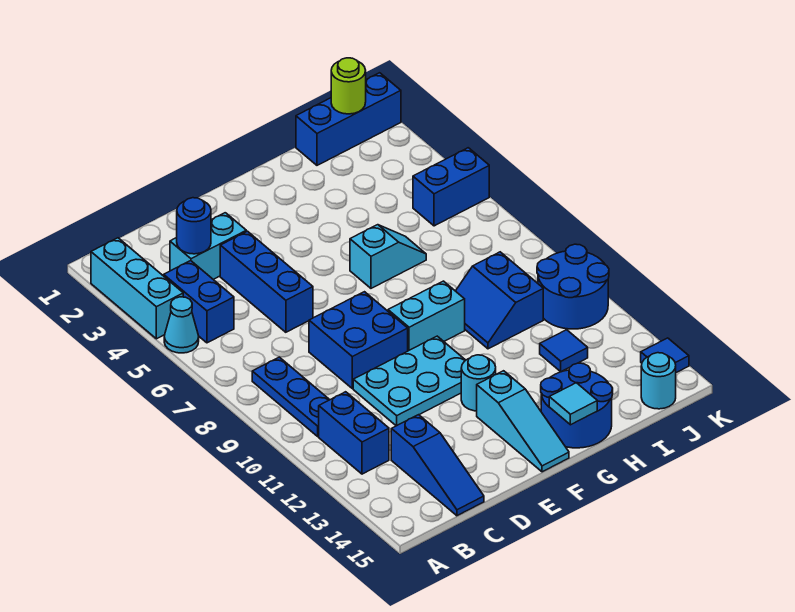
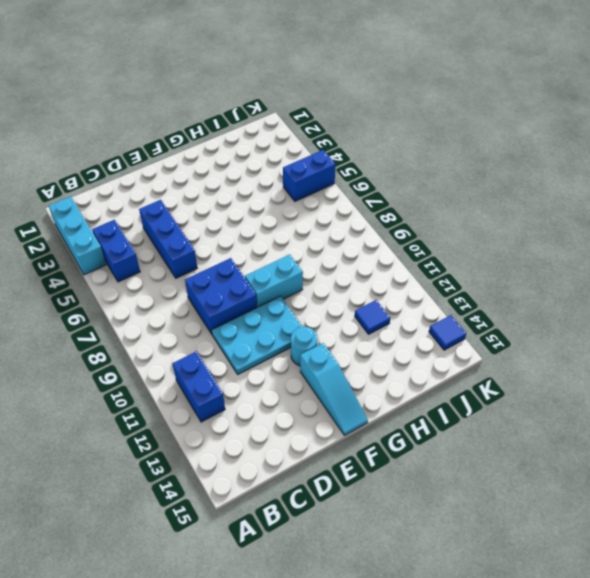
none -> cyan cone A5 level 1
none -> blue plate B8:B10 level 1
none -> cyan brick C3:D3 level 1

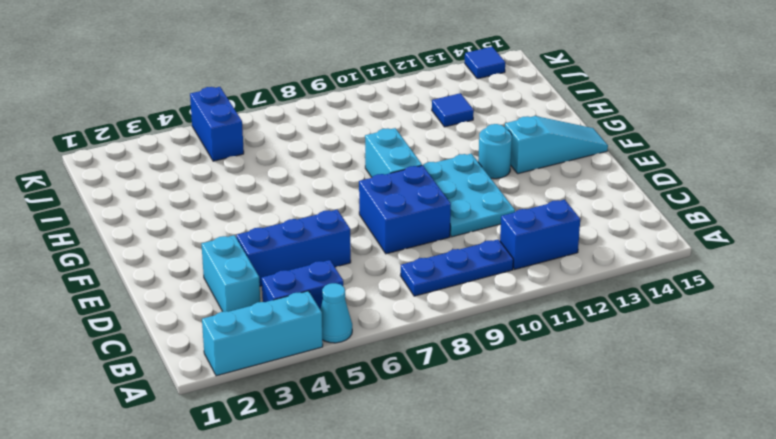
none -> blue slope C13:C15 level 1 top 13
none -> cyan slope G6:H6 level 1 top G
none -> blue round brick G14:H15 level 1

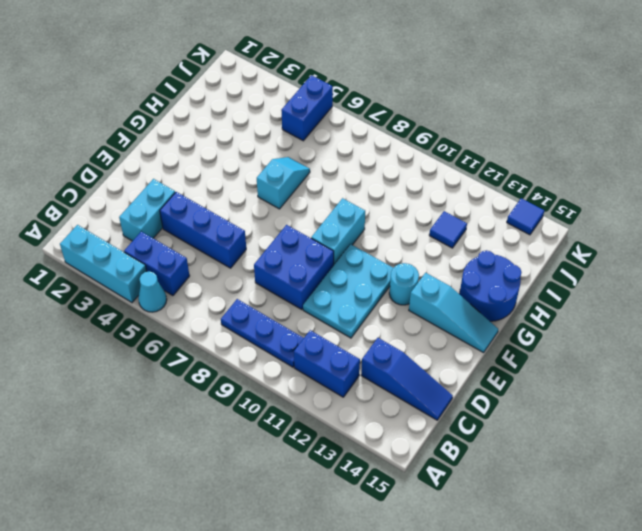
none -> blue slope H9:I10 level 1 top I
none -> blue brick I1:K1 level 1
none -> blue round brick J10:K11 level 1

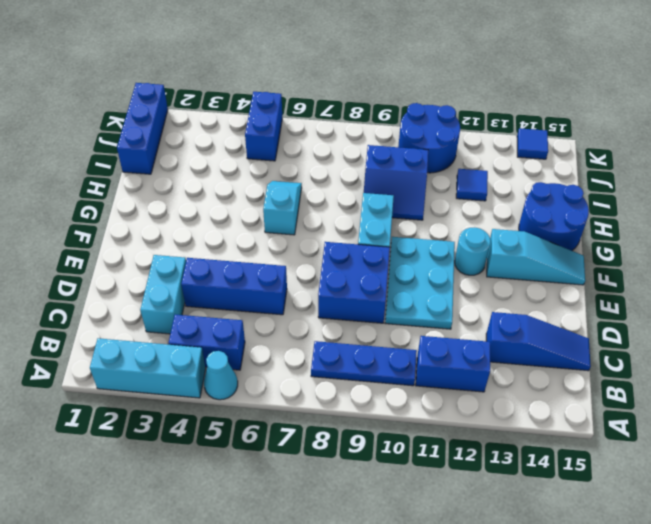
none -> cyan round brick J15 level 1
none -> blue round brick C3 level 2
none -> cyan tile G15 level 2

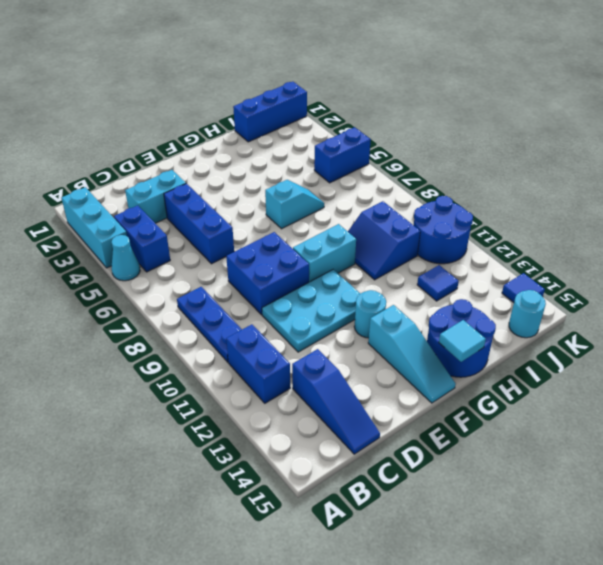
none -> blue round brick C3 level 2
none -> lime round brick J1 level 2

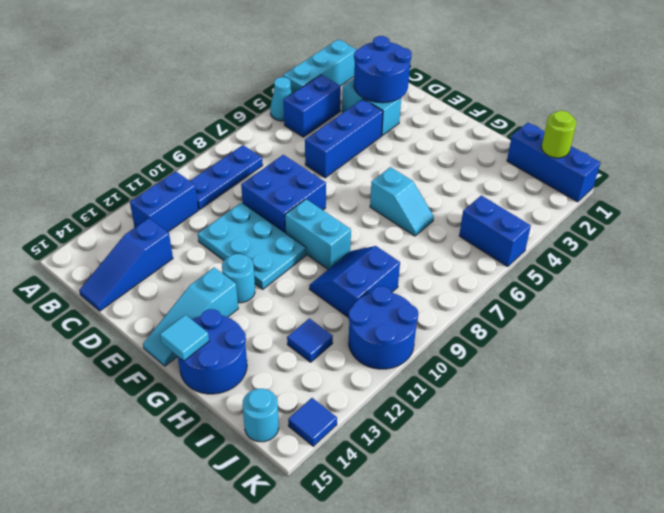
blue round brick C2:D3 level 2 -> blue round brick C3 level 2

